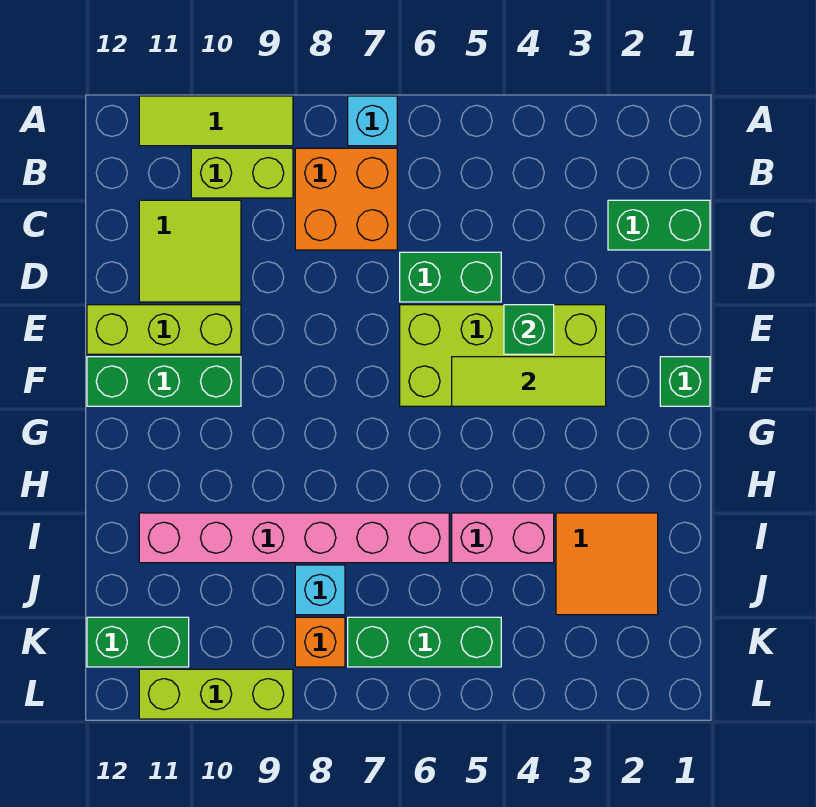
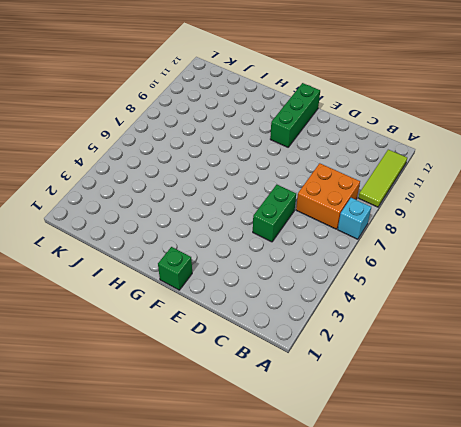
none -> lime brick B9:B10 level 1
none -> green brick C1:C2 level 1
none -> lime tile C10:D11 level 1

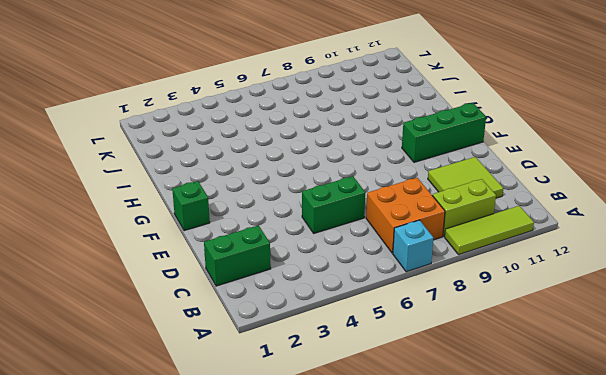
none -> lime brick E3:F6 level 1
none -> lime brick E10:E12 level 1
none -> orange tile I2:J3 level 1

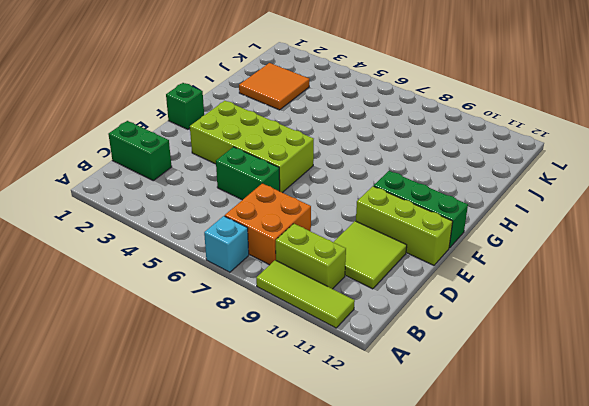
none -> pink brick I4:I5 level 1
none -> pink brick I6:I11 level 1
none -> cyan brick J8 level 1

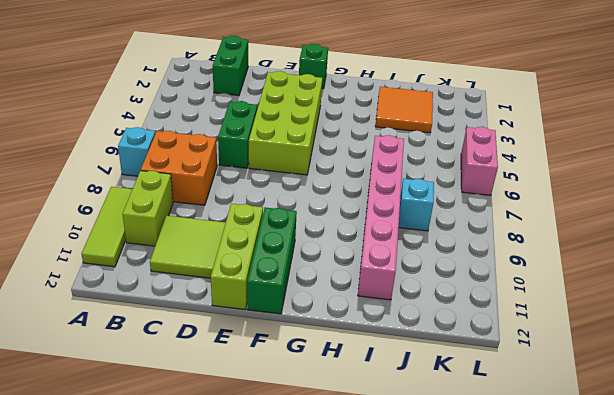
pink brick L5:L6 level 1 -> pink brick I4:I5 level 1
none -> green brick K5:K7 level 1
none -> orange brick K8 level 1
none -> green brick K11:K12 level 1

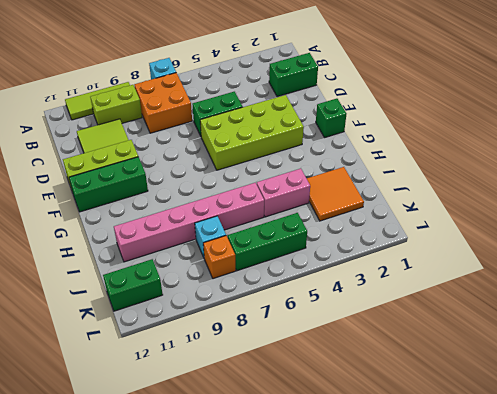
none -> lime brick L9:L11 level 1
none -> green brick E4 level 2
none -> lime tile F3:F5 level 2

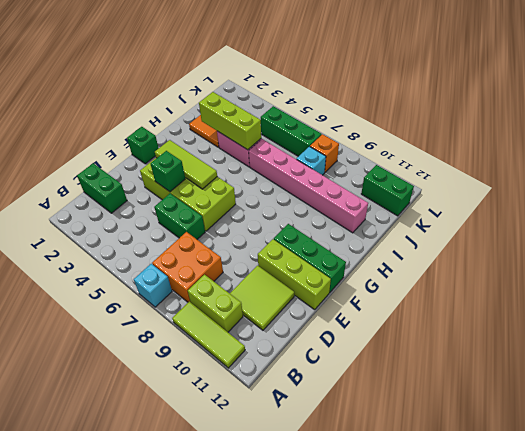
lime brick I3:I5 level 2 -> lime brick L9:L11 level 1

